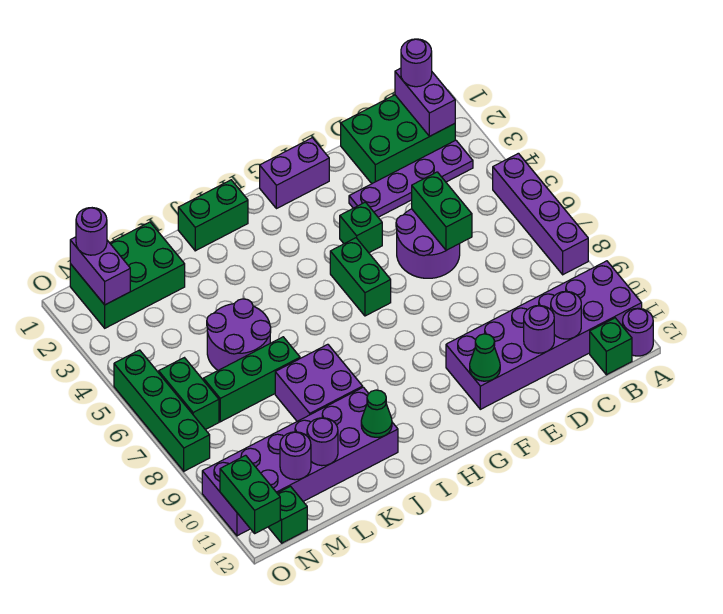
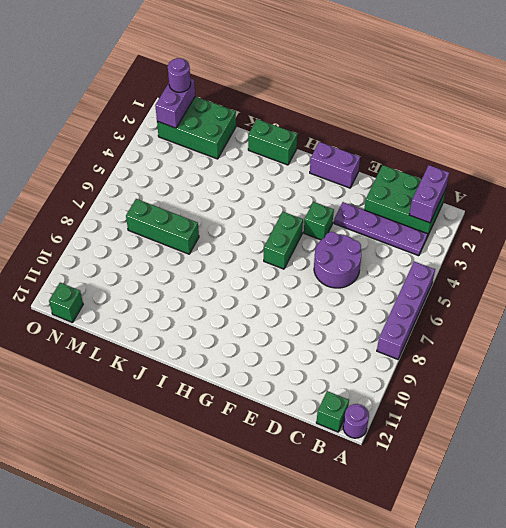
none -> purple brick A10:F11 level 1
none -> purple brick J8:K9 level 1
none -> purple brick J10:O11 level 1
none -> purple round brick K5:L6 level 1

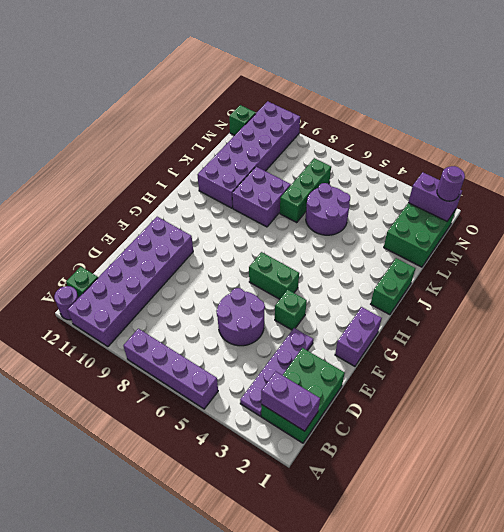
none -> green brick N6:N7 level 1
none -> green brick O5:O8 level 1
none -> purple round brick C11 level 2
none -> green brick D5:D6 level 2

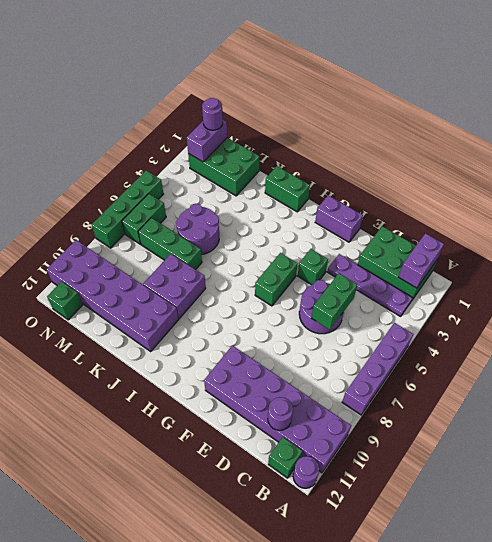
none -> purple round brick D11 level 2
none -> green cone F11 level 2
none -> green cone J11 level 2
none -> purple round brick L11 level 2

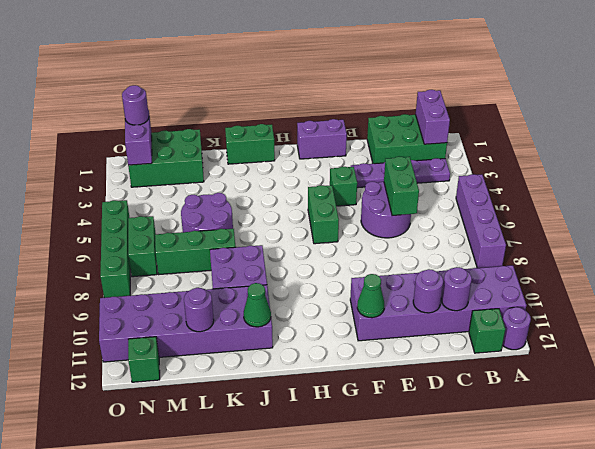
none -> purple round brick M11 level 2
none -> green brick O11:O12 level 2
none -> purple round brick B1 level 3

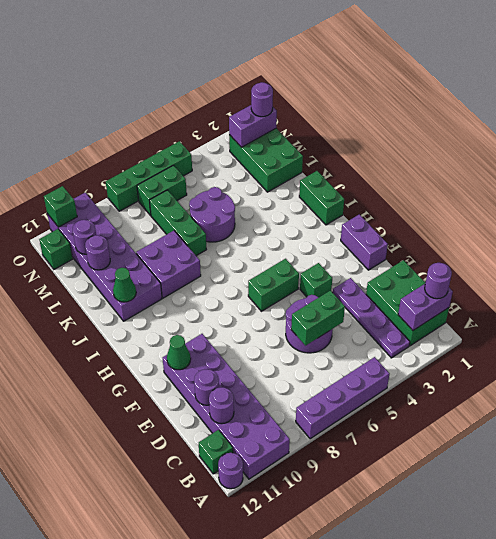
green brick O11 level 2 -> green brick O11:O12 level 2

